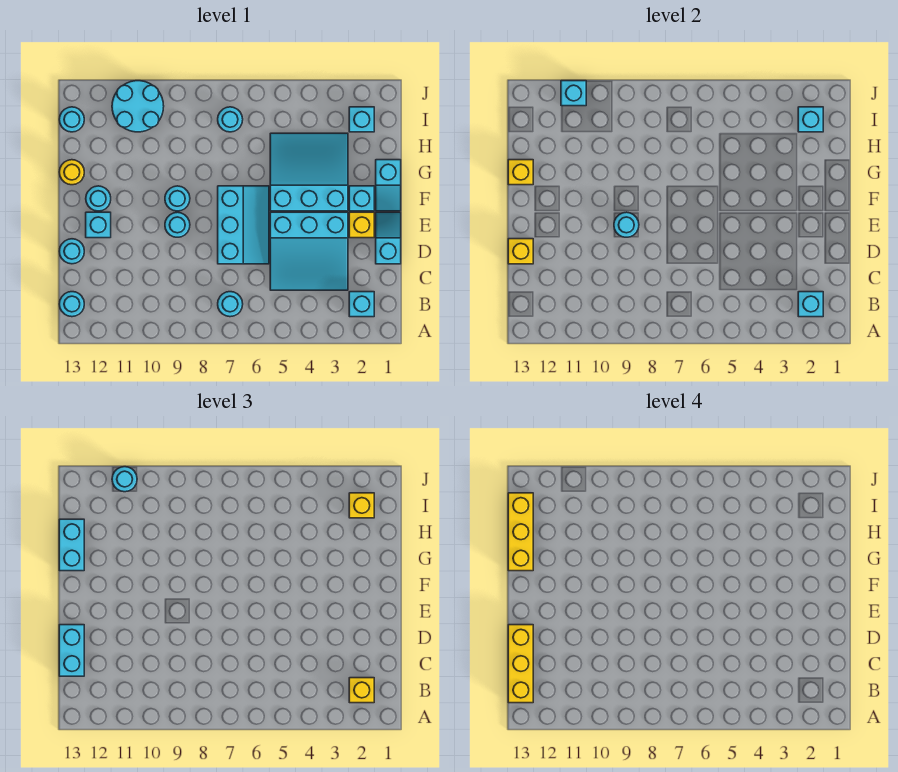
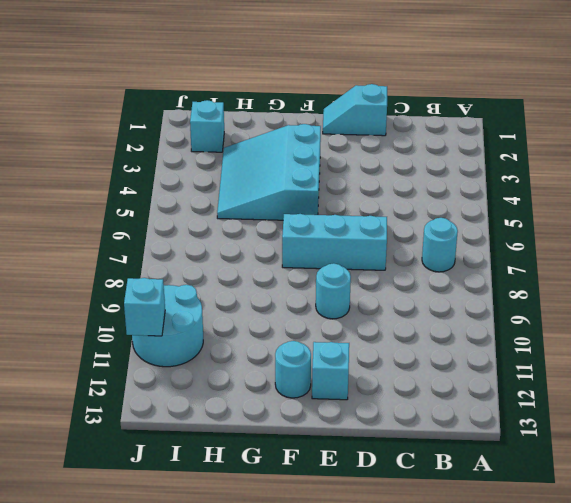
none -> cyan brick B2 level 1
none -> cyan round brick B13 level 1
none -> cyan slope C3:E5 level 1 top E
none -> cyan round brick D13 level 1

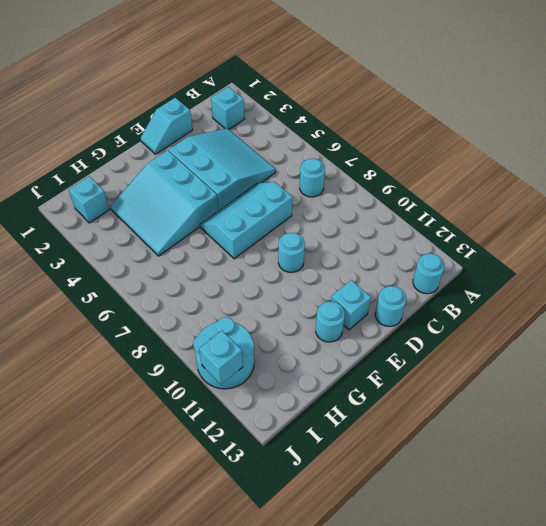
none -> yellow brick E2 level 1
none -> cyan slope F1:G1 level 1 top G
none -> cyan brick F2 level 1
none -> cyan round brick F9 level 1

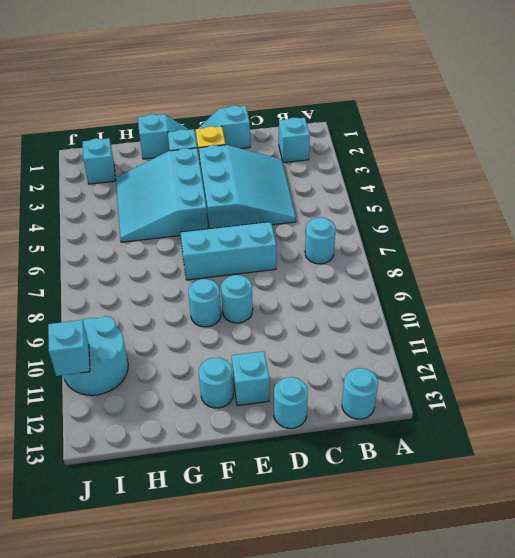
none -> yellow round brick G13 level 1
none -> cyan round brick I7 level 1
none -> cyan round brick I13 level 1
none -> cyan brick B2 level 2

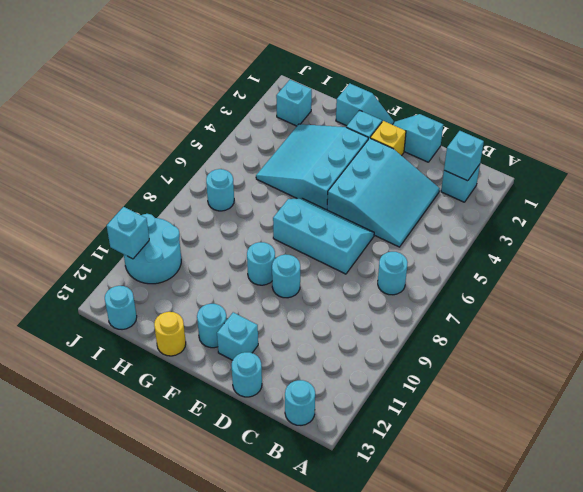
none -> yellow brick D13 level 2
none -> cyan round brick E9 level 2
none -> yellow brick G13 level 2
none -> cyan brick I2 level 2

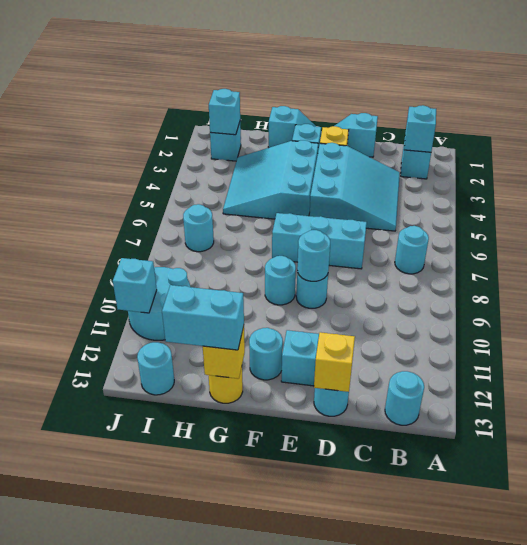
none -> yellow brick B2 level 3
none -> cyan brick C13:D13 level 3
none -> yellow brick I2 level 3
none -> cyan round brick J11 level 3

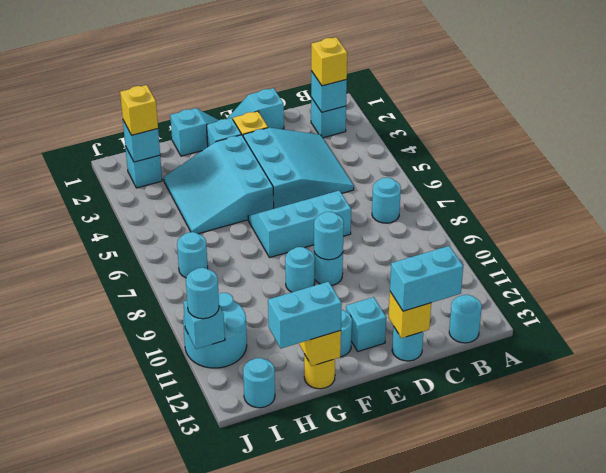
none -> yellow brick B13:D13 level 4
none -> yellow brick G13:I13 level 4

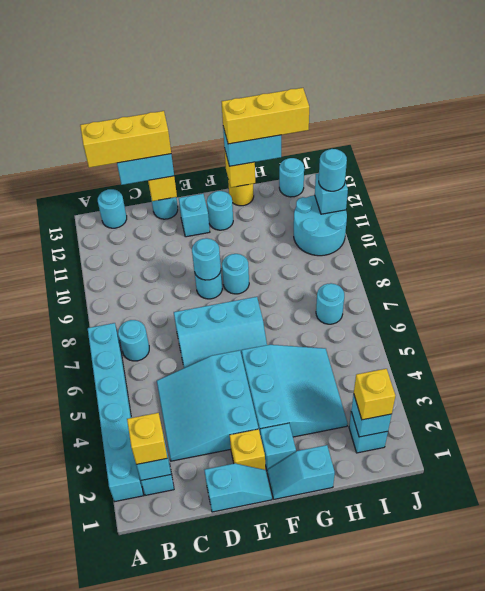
cyan brick A2:A7 level 1 -> none

